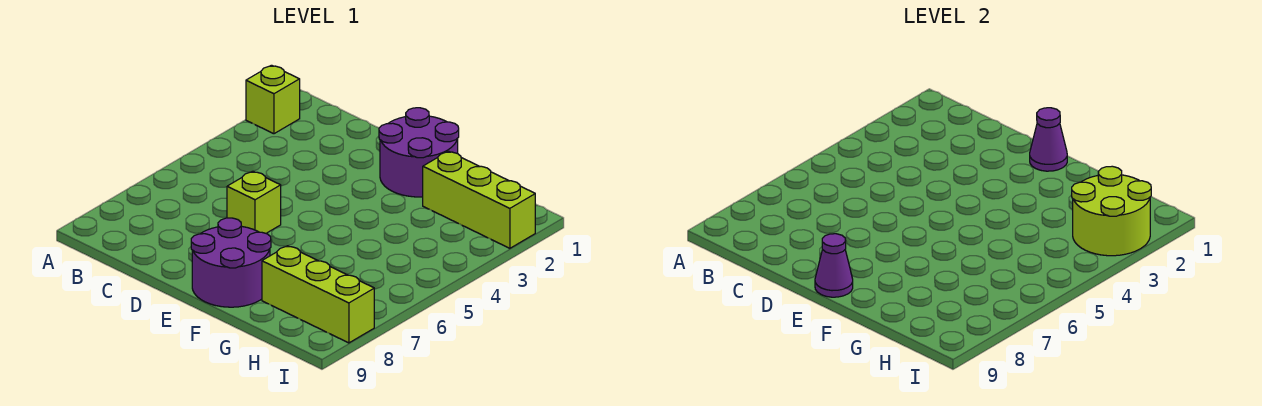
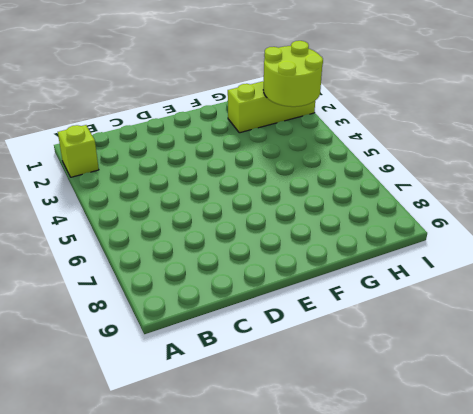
none -> lime brick D6 level 1
none -> purple round brick E1:F2 level 1

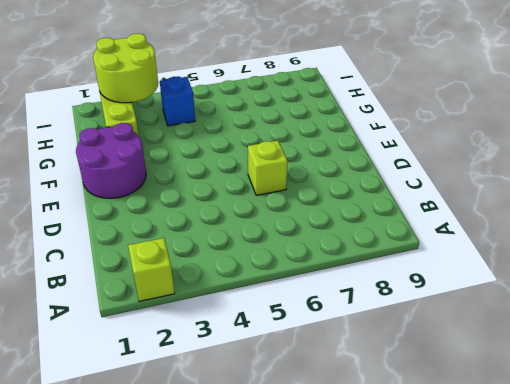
blue brick H4 level 1 -> none
none -> purple round brick E8:F9 level 1
none -> lime brick G8:I8 level 1

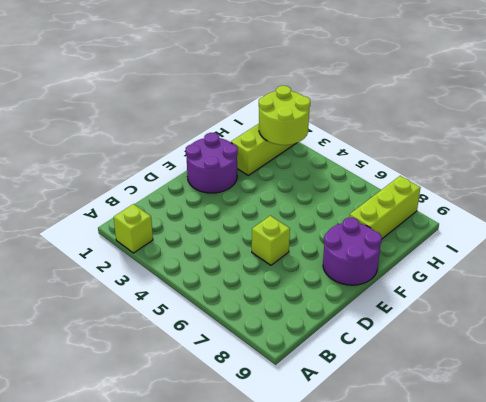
none -> purple cone E1 level 2
none -> purple cone E9 level 2

